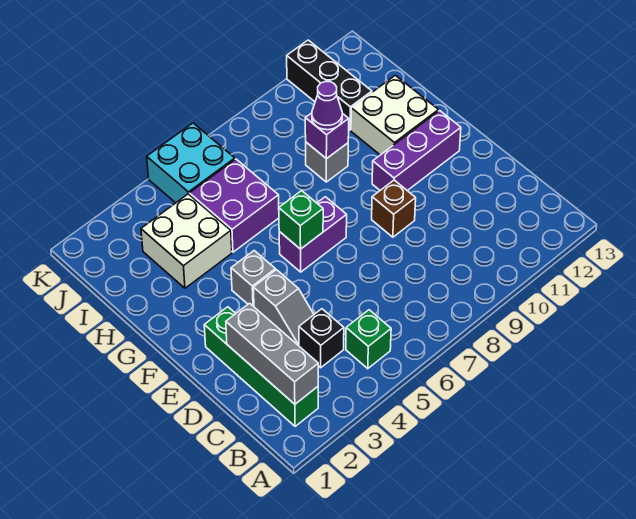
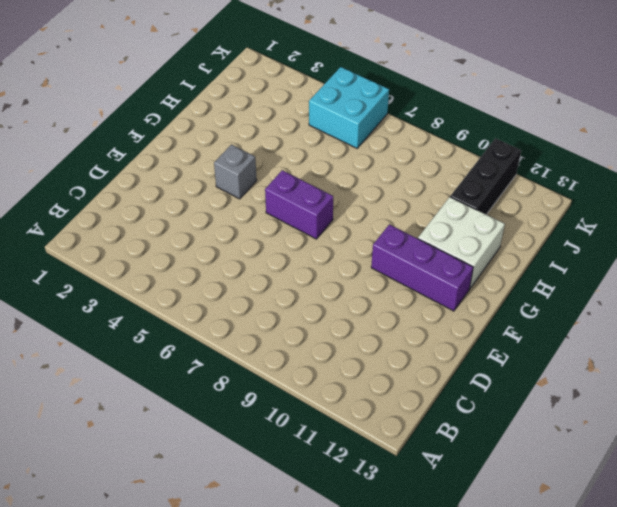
none -> green brick B2:E2 level 1
none -> green brick B5 level 1
none -> black brick C4 level 1

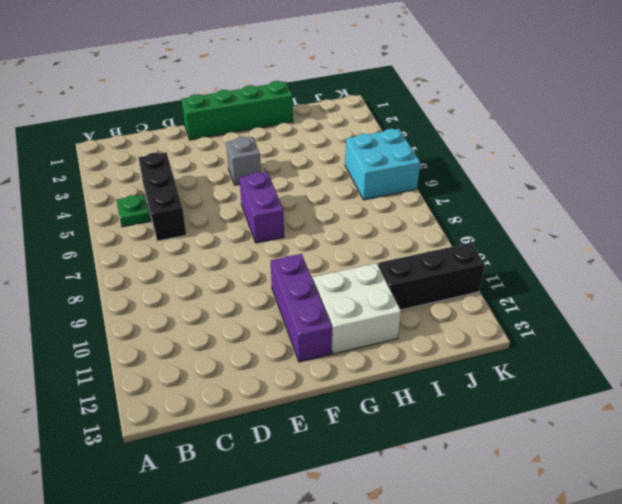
green plate B5 level 1 -> green brick B5 level 1
black brick C4:C6 level 1 -> black brick C4 level 1
green brick E1:H1 level 1 -> green brick B2:E2 level 1
none -> grey slope D4:E4 level 1 top E
none -> brown brick E9 level 1
none -> white brick H3:I4 level 1

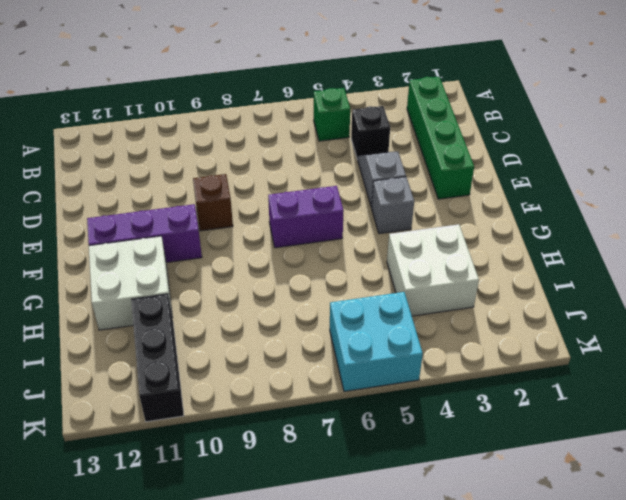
none -> purple brick H5:I6 level 1
none -> grey brick H9 level 1
none -> grey brick B2:D2 level 2

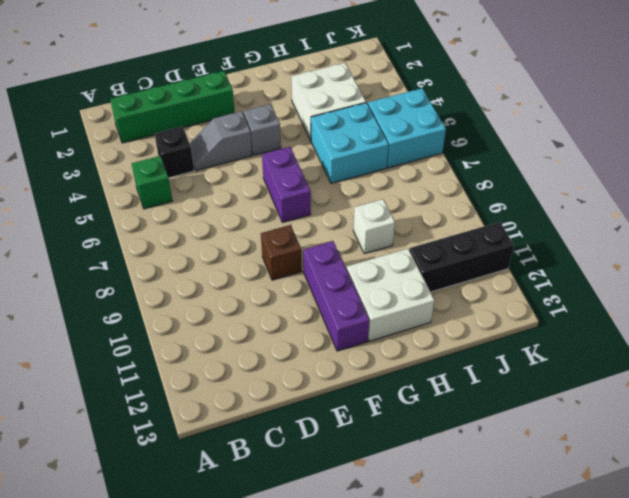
cyan brick H5:I6 level 1 -> purple brick H5:I6 level 1
white brick H9 level 1 -> grey brick H9 level 1
none -> grey brick B2:D2 level 2
none -> green brick F6 level 2
none -> purple brick H9 level 2

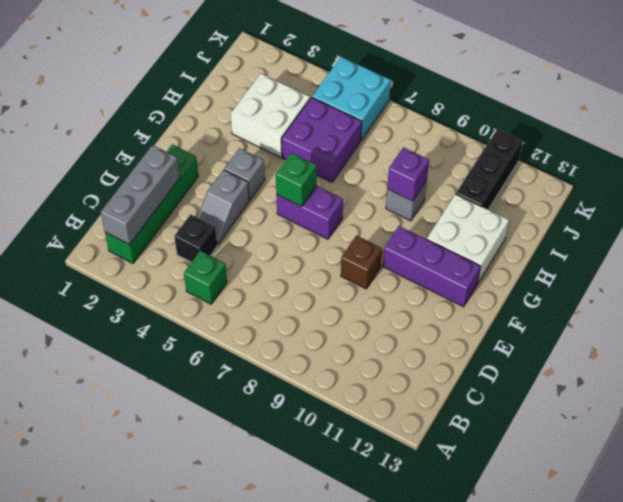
none -> purple cone H9 level 3

